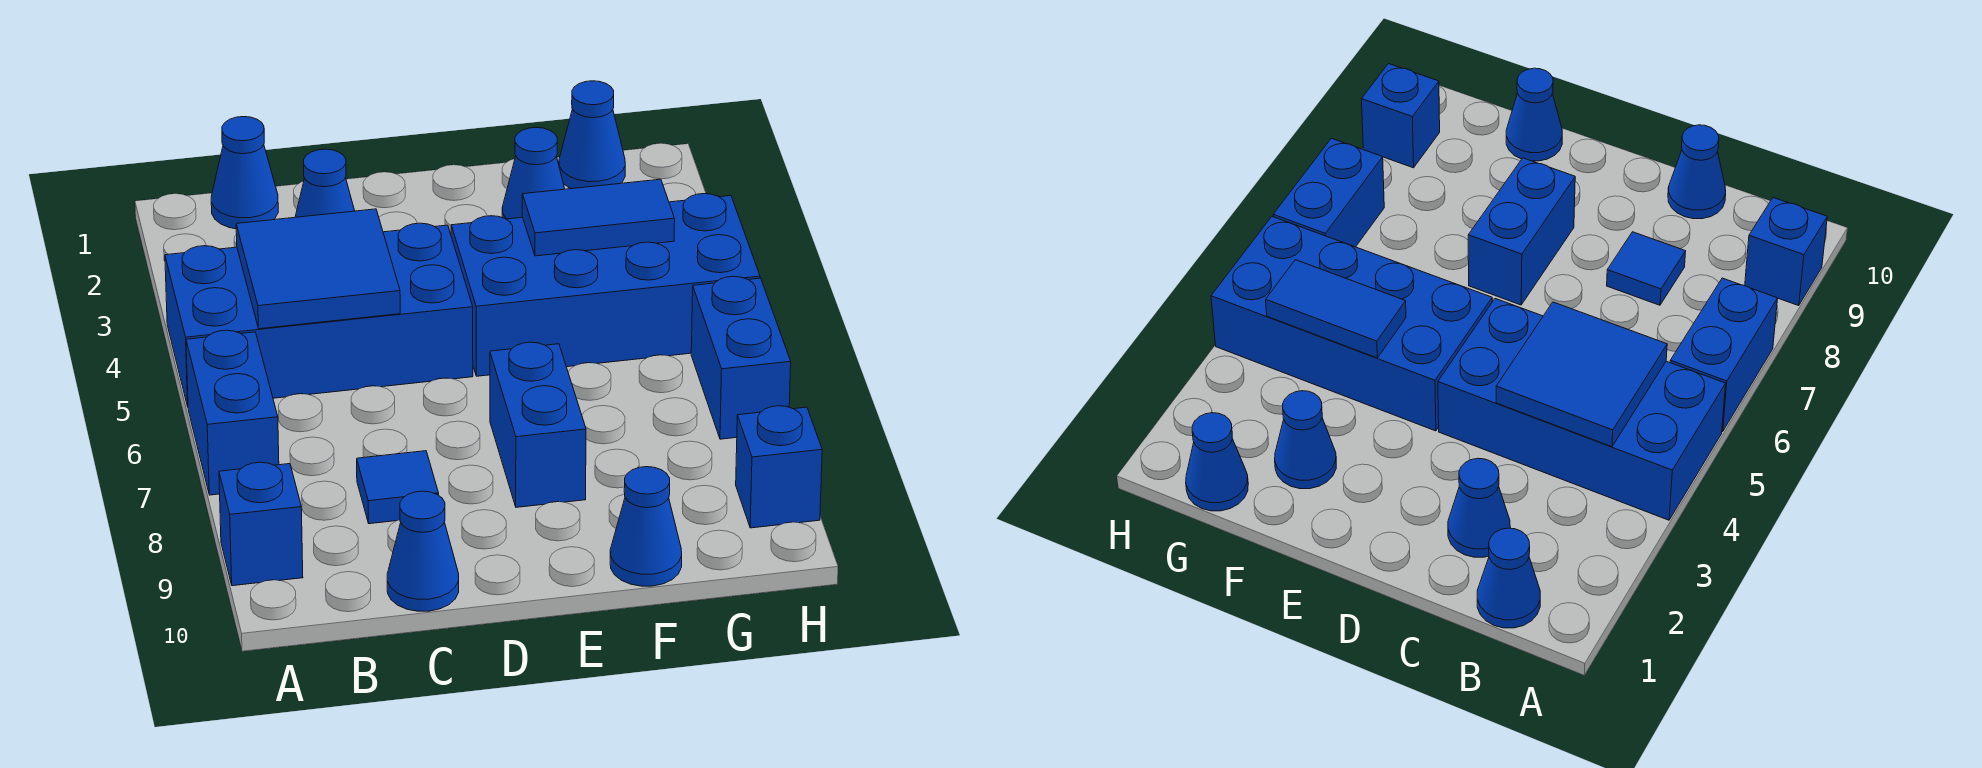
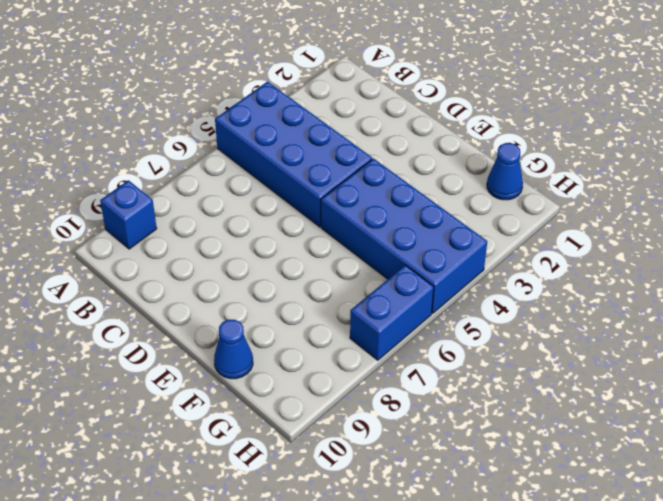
none -> blue brick A6:A7 level 1
none -> blue cone B1 level 1
none -> blue cone C2 level 1

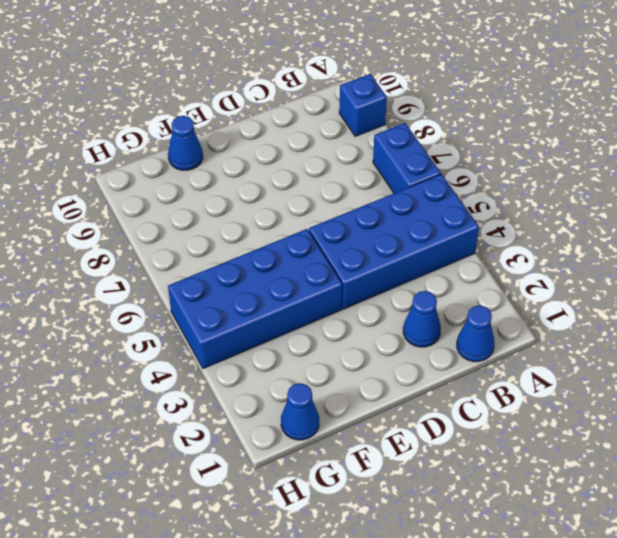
none -> blue tile C8 level 1
none -> blue cone C10 level 1
none -> blue brick E7:E8 level 1

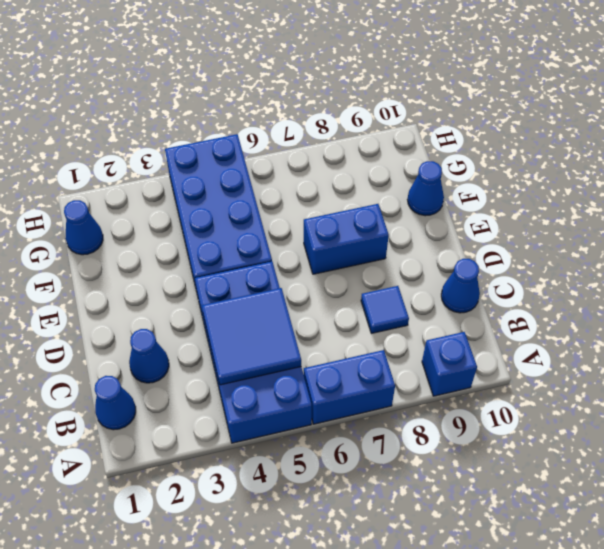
none -> blue cone F2 level 1
none -> blue brick H6:H7 level 1
none -> blue brick H9 level 1

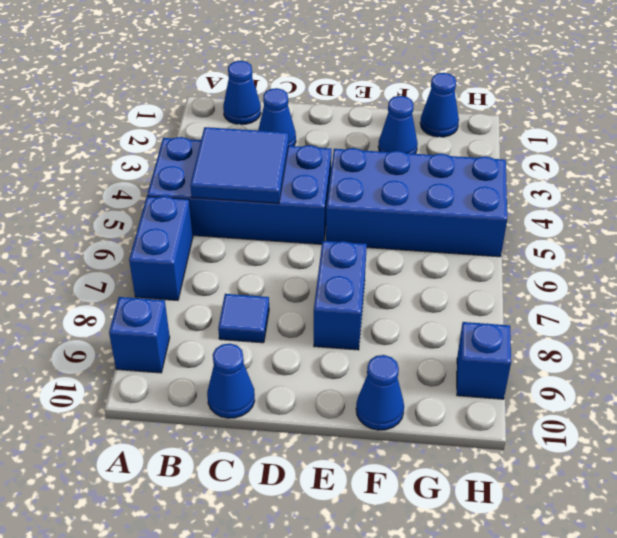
none -> blue brick H6:H7 level 1
none -> blue tile F4:G4 level 2

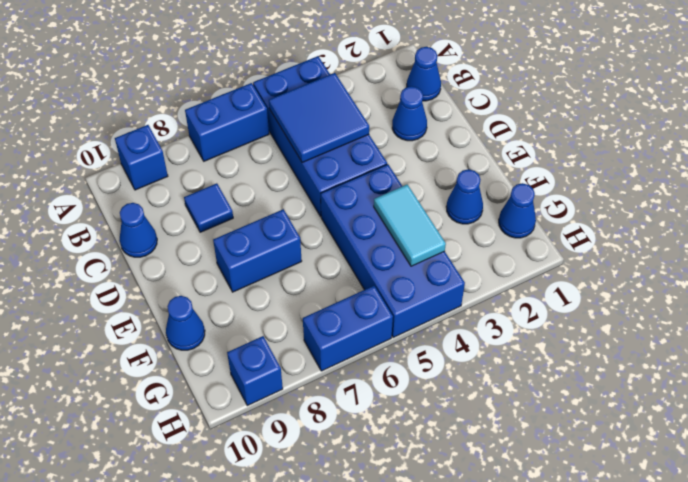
cyan tile F4:G4 level 2 -> blue tile F4:G4 level 2

